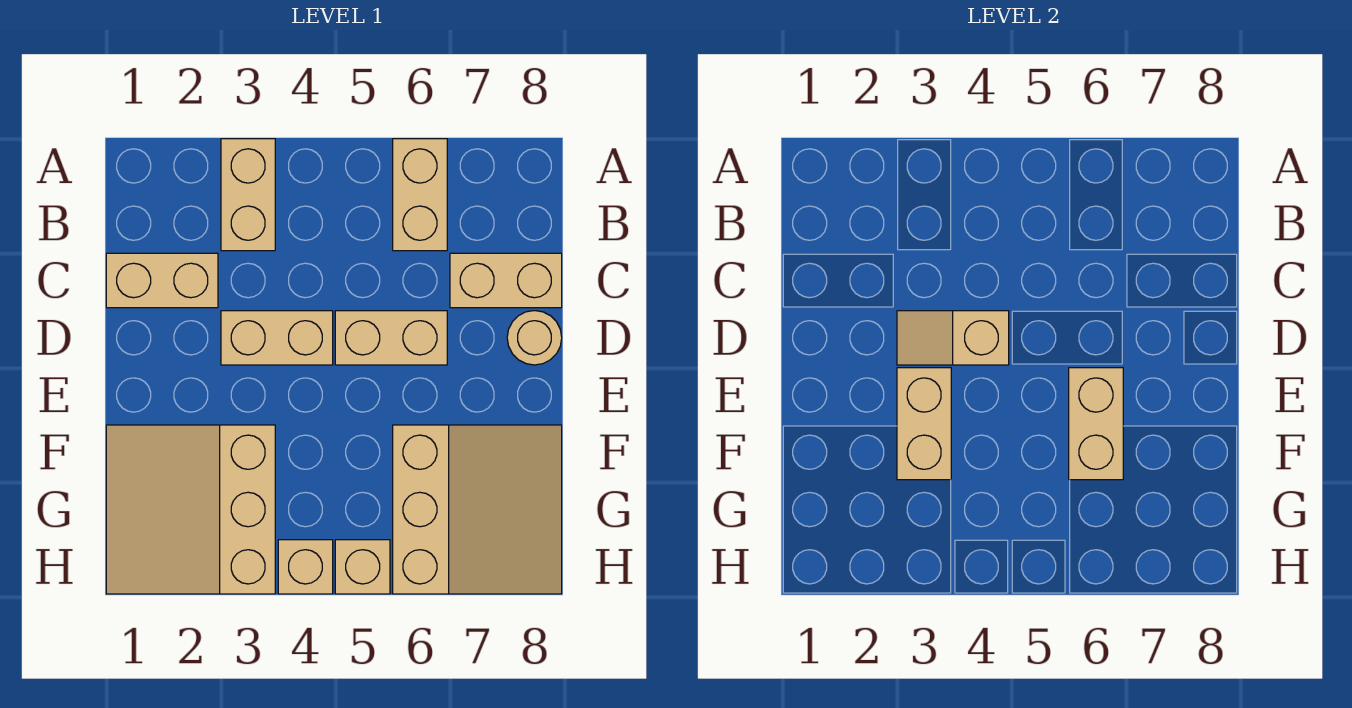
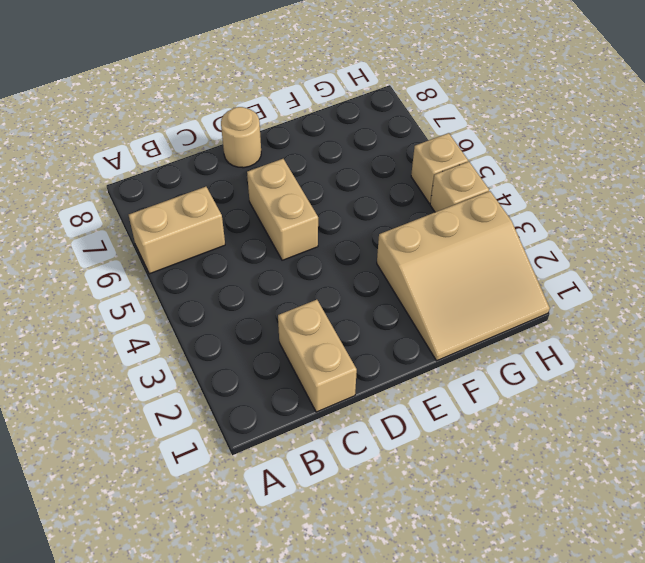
none -> tan brick A3:B3 level 1
none -> tan brick C7:C8 level 1
none -> tan brick D3:D4 level 1

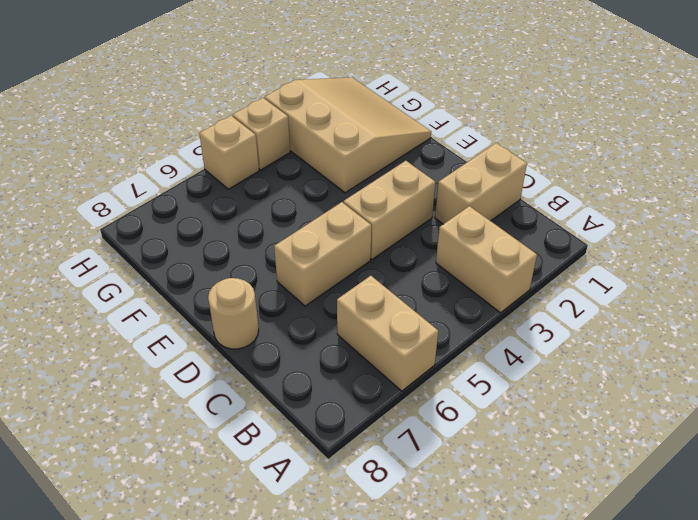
none -> tan brick C7:C8 level 1
none -> tan slope F6:H8 level 1 top 6
none -> tan slope D3:D4 level 2 top 4

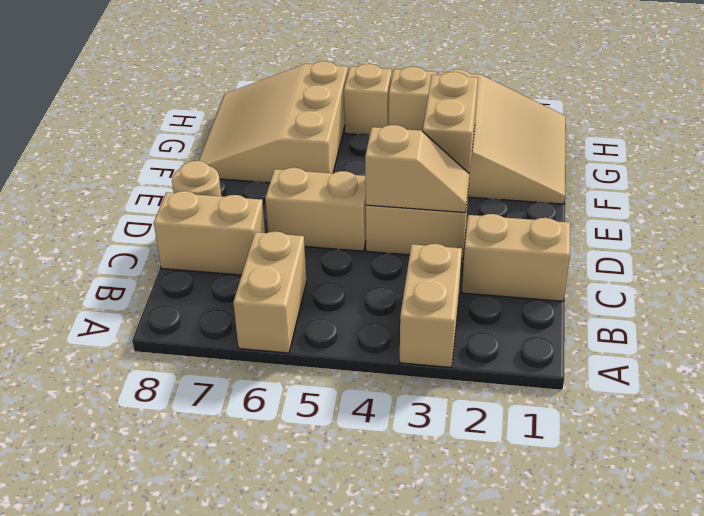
none -> tan brick E6:F6 level 2

